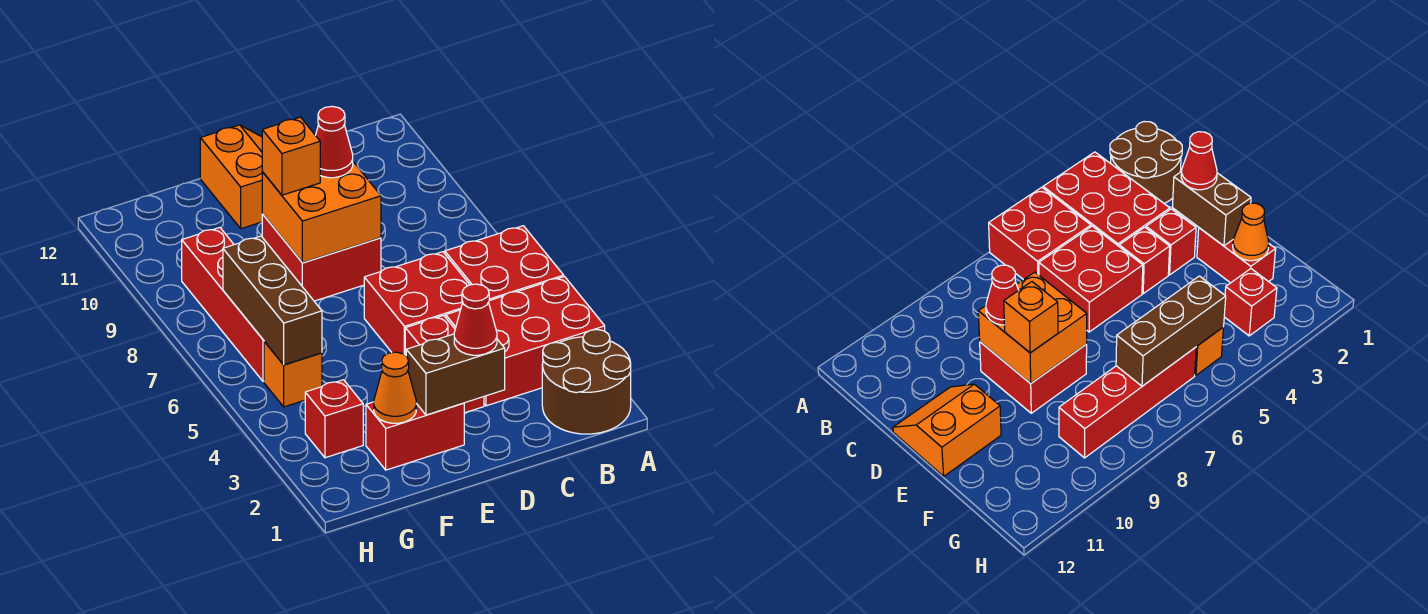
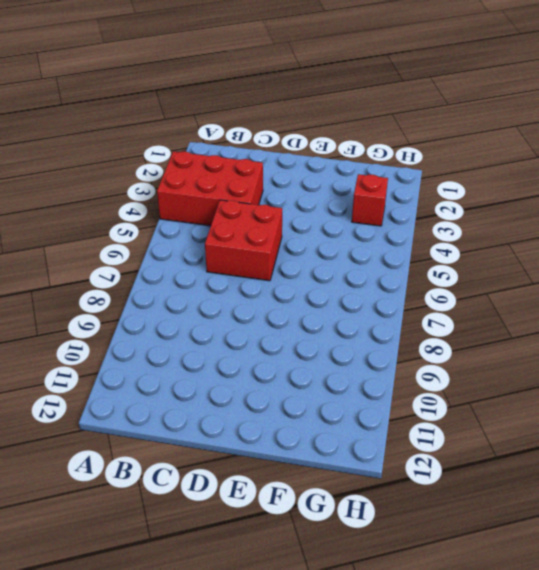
none -> brown round brick A1:B2 level 1
none -> red brick A5:B6 level 1
none -> red brick D3 level 1

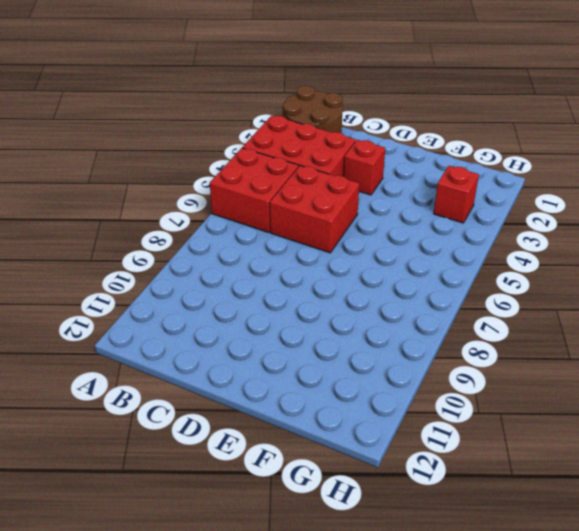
none -> red brick D4 level 1
none -> red brick D8:E9 level 1
none -> orange slope D11:E12 level 1 top E

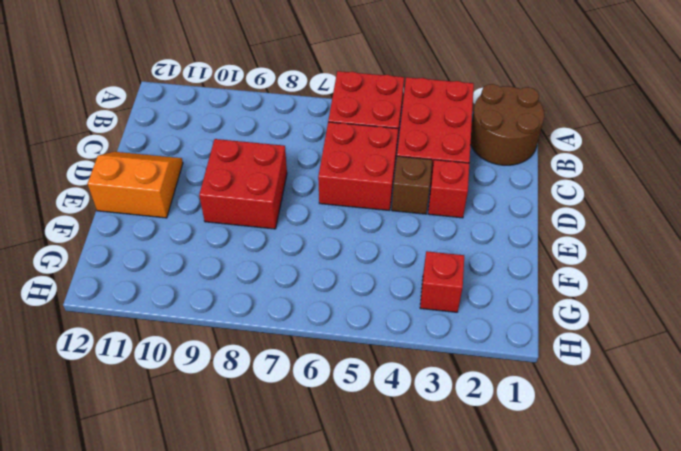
brown brick D4 level 1 -> red brick D4 level 1
none -> red brick E2:F2 level 1
none -> orange brick G5 level 1
none -> red brick G6:G9 level 1

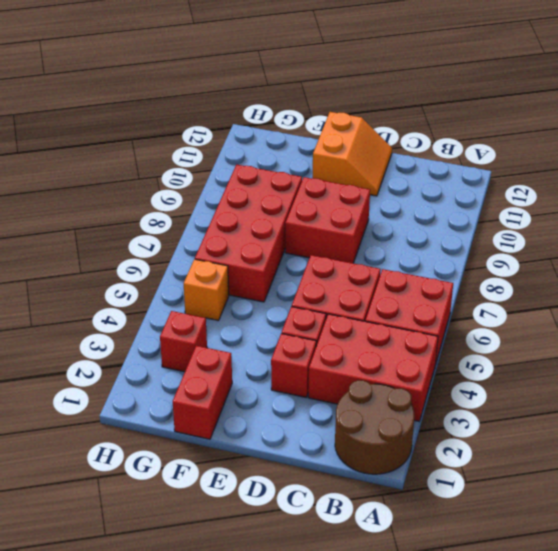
red brick F1:F2 level 1 -> red brick E2:F2 level 1
red brick F6:G9 level 1 -> red brick G6:G9 level 1
none -> brown brick D2:E2 level 2
none -> orange brick D8:E9 level 2
none -> orange cone F2 level 2

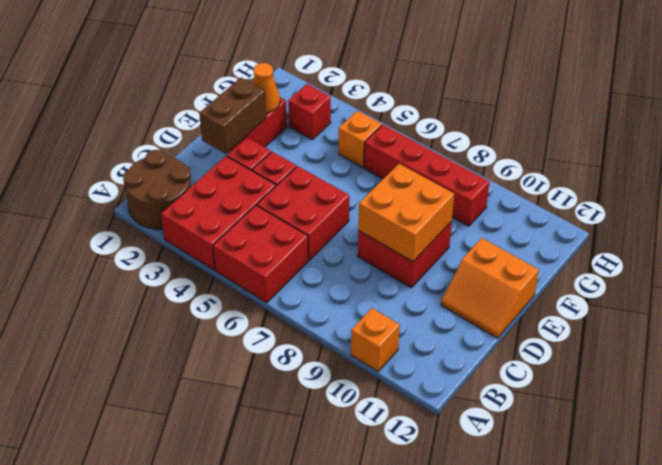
orange brick A10 level 1 -> orange brick E9 level 3
none -> brown brick G5:G7 level 2
none -> red cone D2 level 3
none -> red cone D9 level 3

